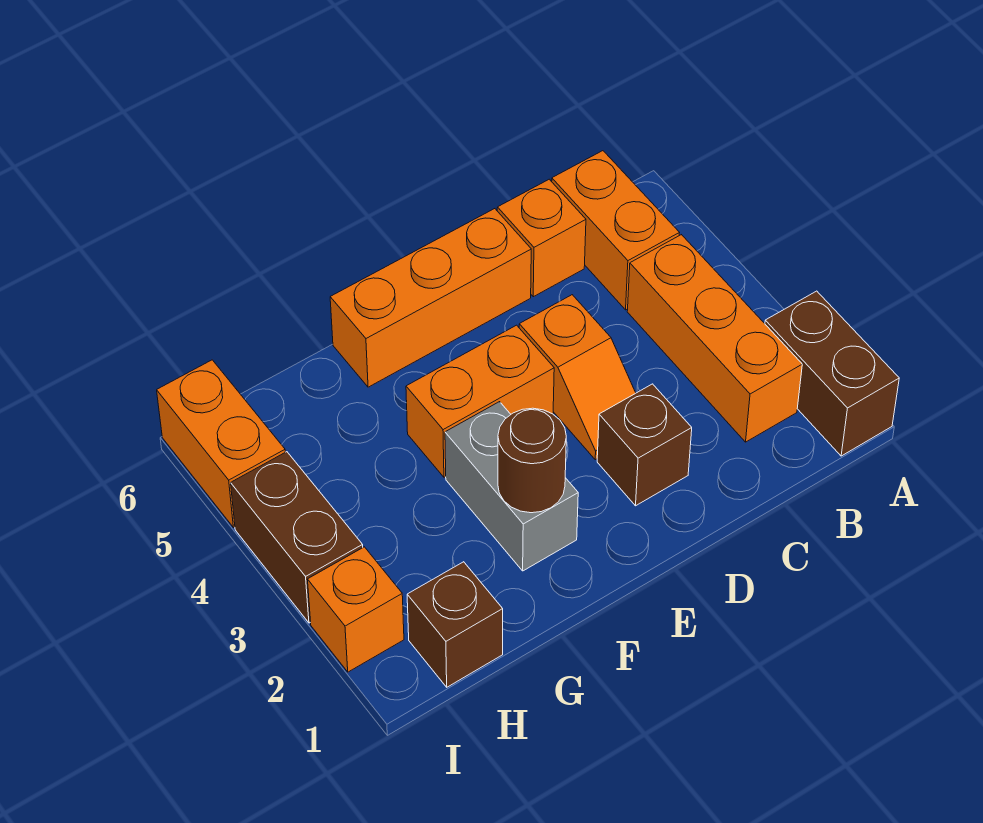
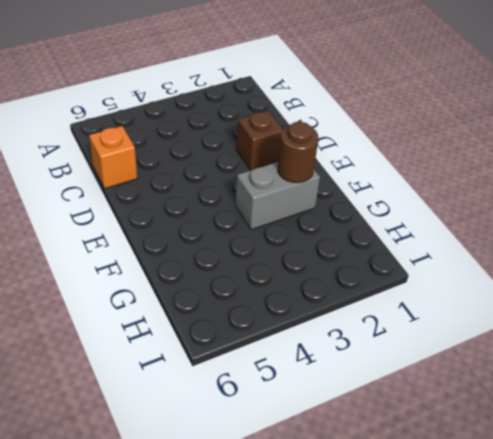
none -> brown brick A1:A2 level 1
none -> orange brick B2:B4 level 1
none -> orange brick B5:B6 level 1

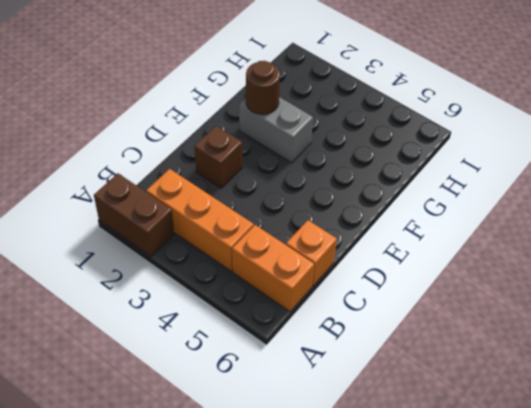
none -> orange slope D3:D4 level 1 top 4
none -> orange brick D6:F6 level 1
none -> orange brick E4:F4 level 1

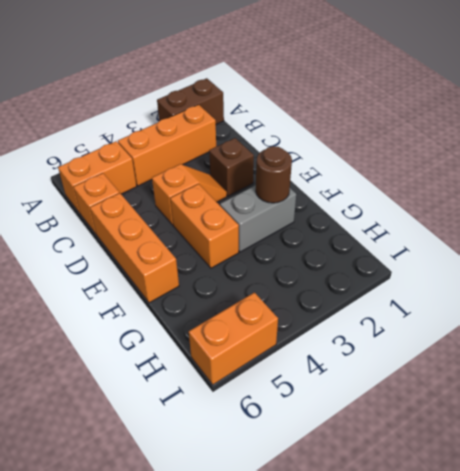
none -> brown brick H1 level 1
none -> orange brick I2 level 1
none -> brown brick I3:I4 level 1

